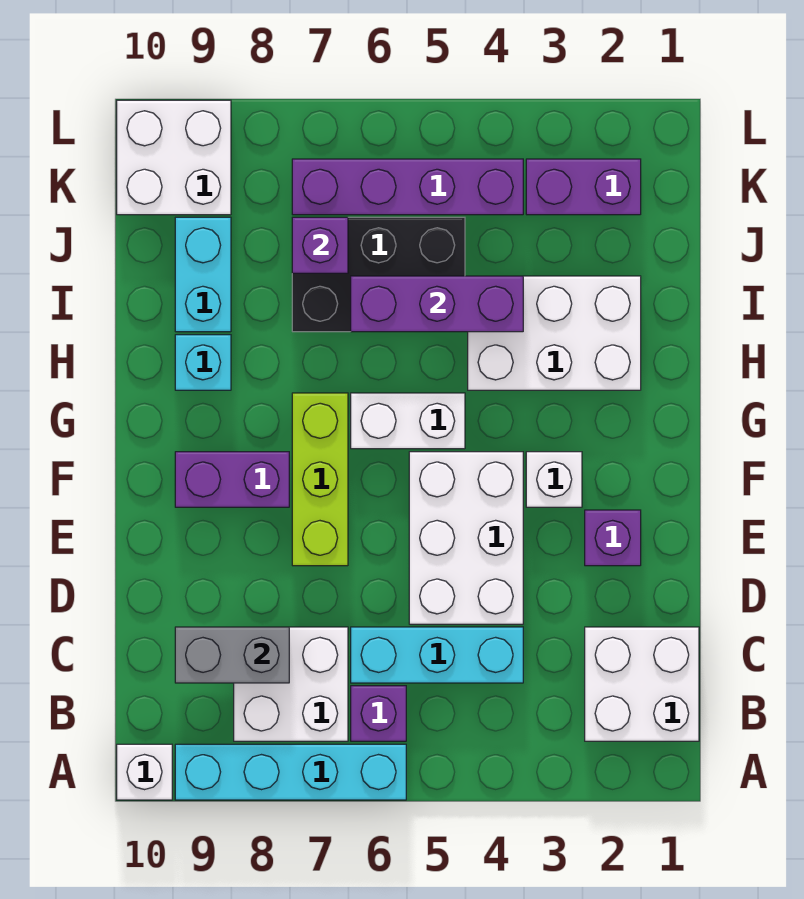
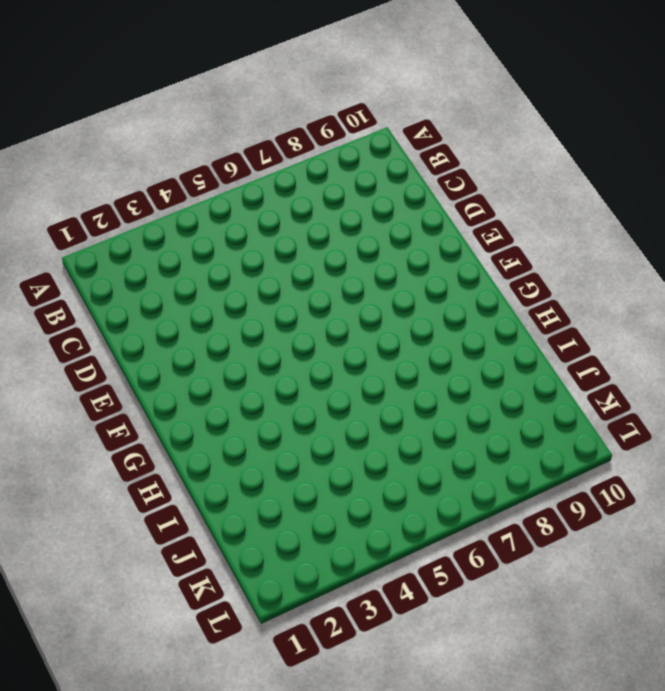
none -> cyan brick A6:A9 level 1
none -> white brick A10 level 1
none -> white brick B1:C2 level 1

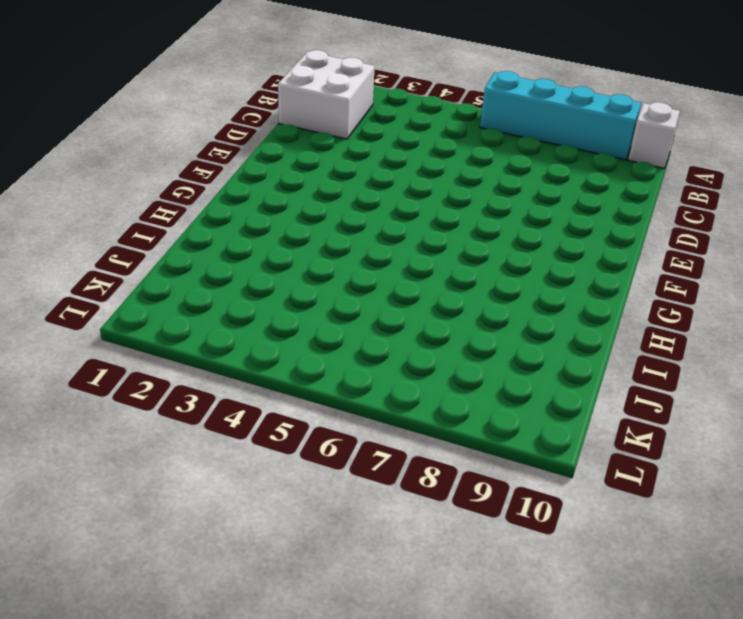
none -> purple brick B6 level 1
none -> white brick B7:C8 level 1
none -> cyan brick C4:C6 level 1

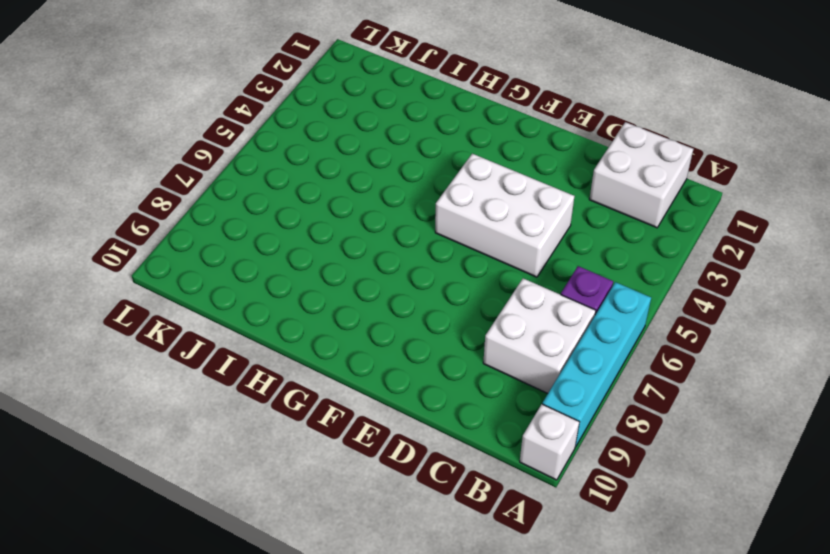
none -> cyan brick C4:C6 level 1
none -> purple brick E2 level 1
none -> lime brick E7:G7 level 1

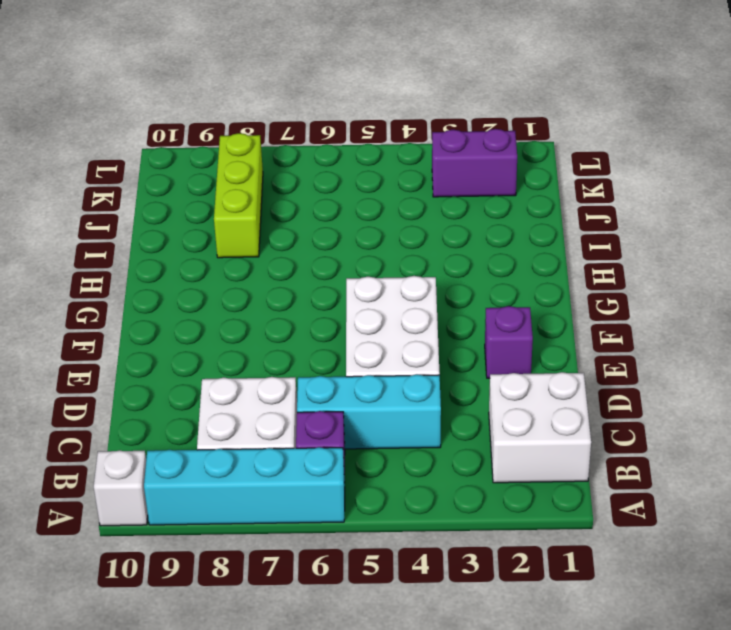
lime brick I8:K8 level 1 -> lime brick E7:G7 level 1
none -> white brick F3 level 1
none -> purple brick F8:F9 level 1
none -> white brick G5:G6 level 1

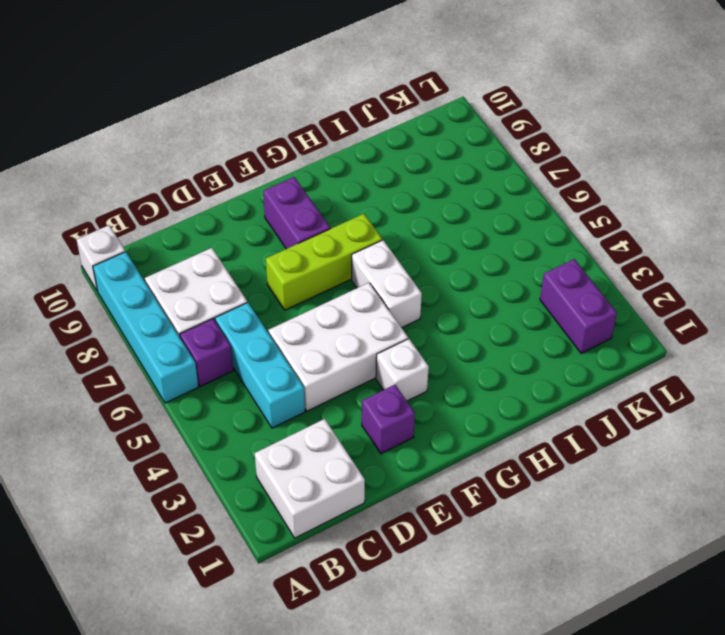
none -> white brick H2:I4 level 1
none -> cyan brick H9 level 1
none -> black brick I5:J7 level 1

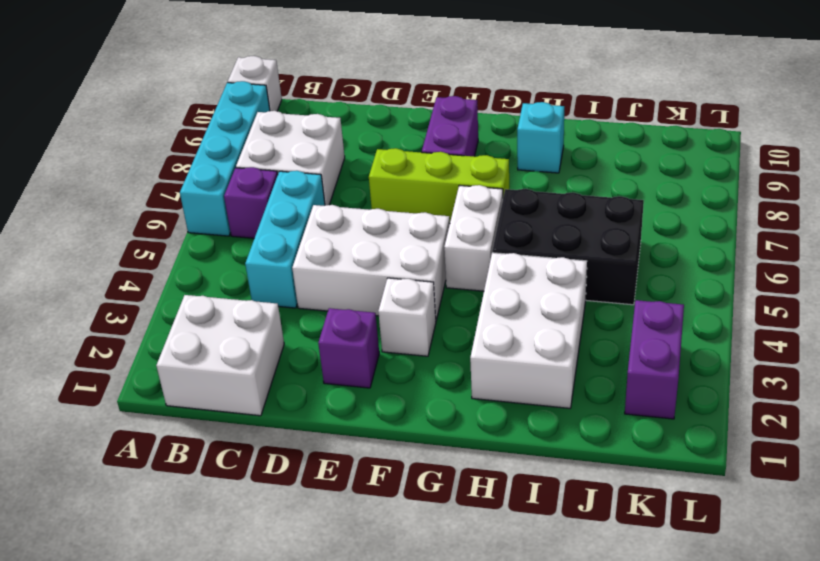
black brick H5:J6 level 1 -> black brick I5:J7 level 1
none -> cyan brick I9:J9 level 1
none -> purple brick K4:K7 level 1
none -> white brick K9:L10 level 1

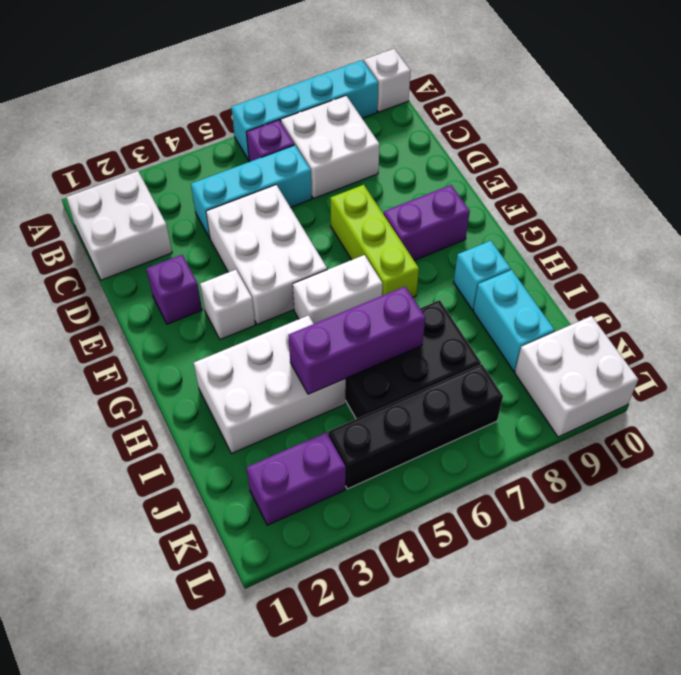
black brick K4:K7 level 1 -> purple brick K4:K7 level 1
none -> grey brick C8:C9 level 2
none -> purple brick J7 level 2

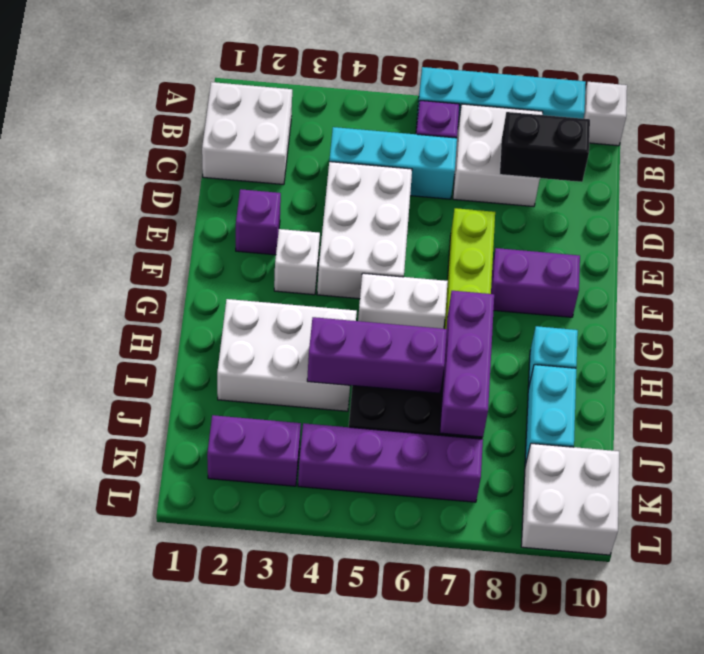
black brick C8:C9 level 2 -> grey brick C8:C9 level 2
purple brick H7:J7 level 2 -> purple brick J7 level 2

